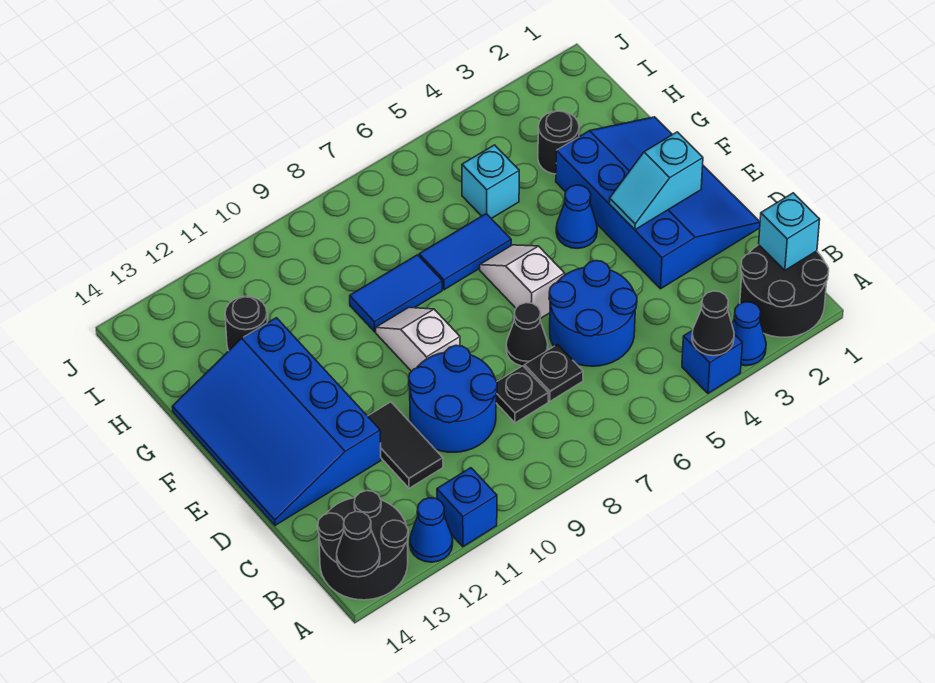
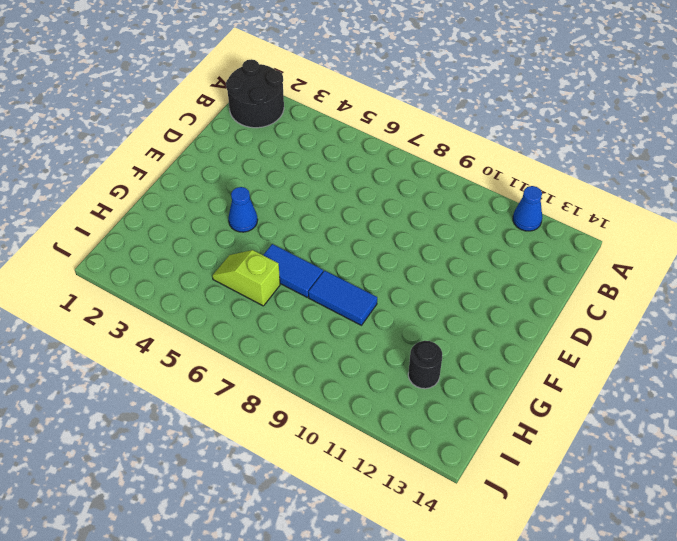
lime slope H5:H6 level 1 top 6 -> cyan brick H5 level 1
none -> blue cone A3 level 1
none -> blue brick A4 level 1
none -> blue brick A11 level 1

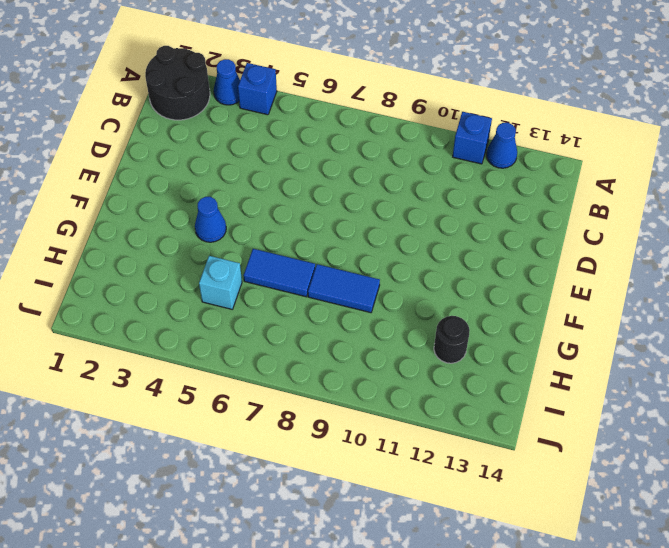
none -> black round brick A13:B14 level 1
none -> blue round brick C5:D6 level 1
none -> black plate C7 level 1

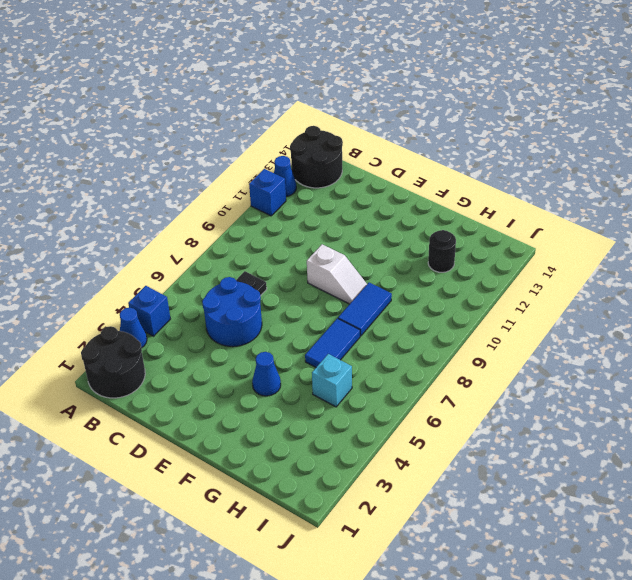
none -> black plate C8 level 1
none -> blue round brick C9:D10 level 1
none -> black tile C11:D11 level 1

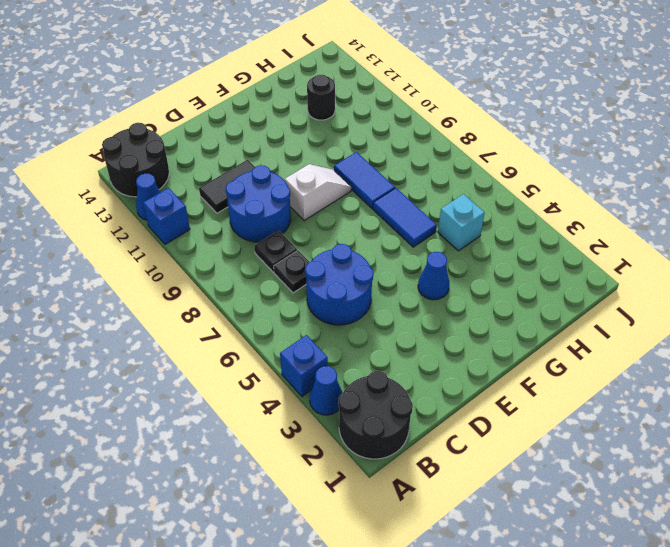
none -> blue slope D1:G3 level 1 top 3
none -> black cone D7 level 1
none -> blue slope D12:G14 level 1 top 12

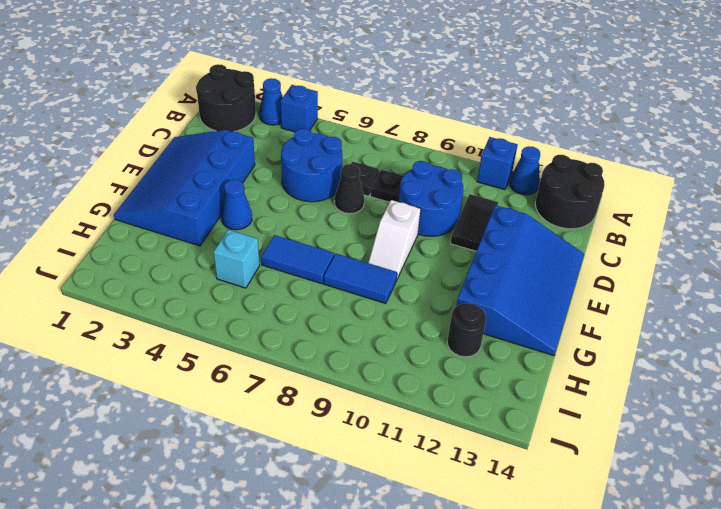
none -> white slope E6:F6 level 1 top E
none -> black round brick H3 level 1
none -> black cone A4 level 2

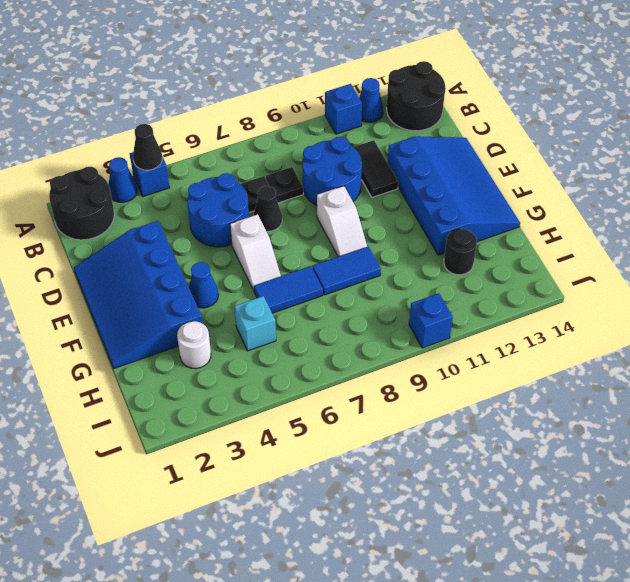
white round brick H3 level 1 -> black round brick H3 level 1
blue brick J10 level 1 -> none
none -> black cone A14 level 2
none -> cyan brick B1 level 2
none -> cyan slope E2:E3 level 2 top 2

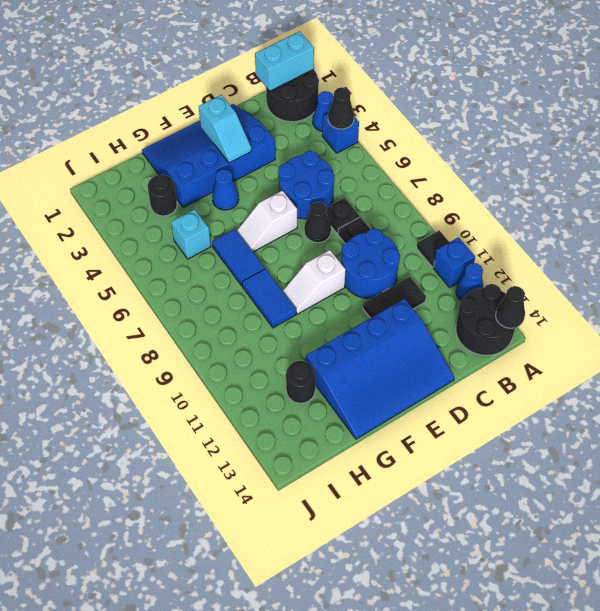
cyan brick A1:B1 level 2 -> cyan brick B1 level 2
black tile A10 level 1 -> none

